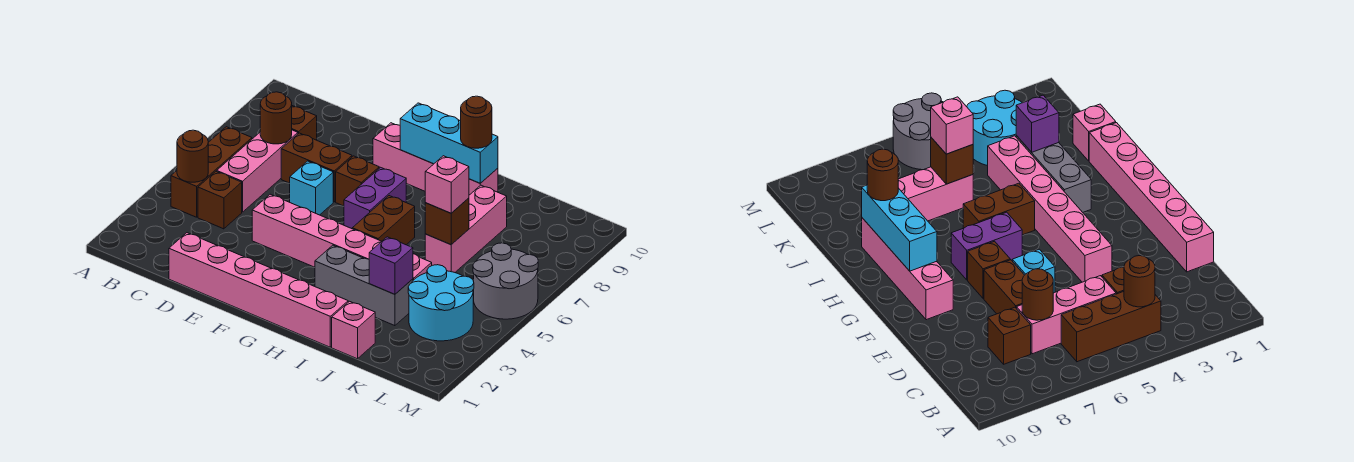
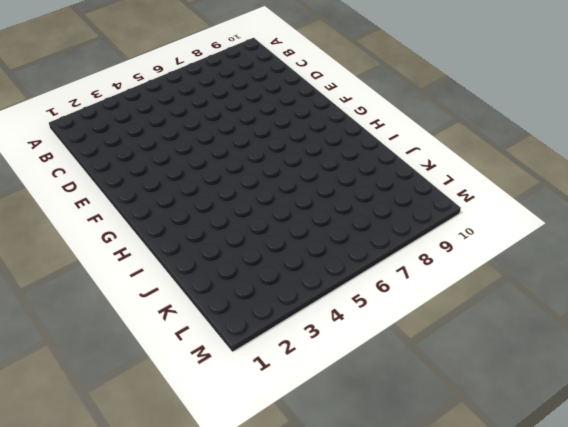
none -> brown brick B4:B6 level 1
none -> brown brick C4 level 1
none -> pink brick C5:C7 level 1

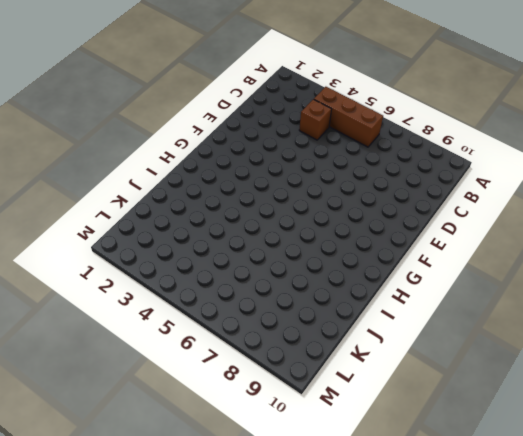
none -> pink brick C5:C7 level 1
none -> brown brick C8 level 1
none -> pink brick D1:I1 level 1

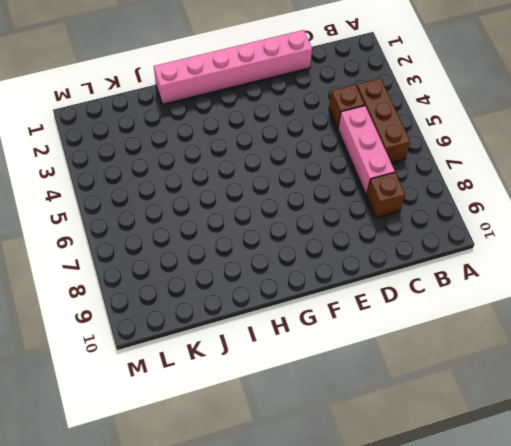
none -> brown brick D7:E7 level 1
none -> pink brick E4:J4 level 1
none -> cyan brick E6 level 1

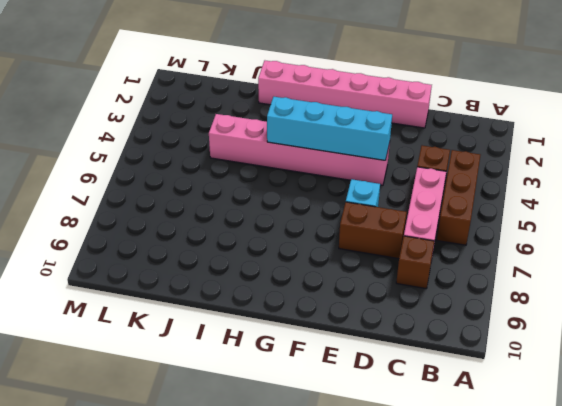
cyan brick E4:H4 level 2 -> none
none -> brown brick F7 level 1
none -> pink brick F9:I9 level 1
none -> purple brick G6:G7 level 1

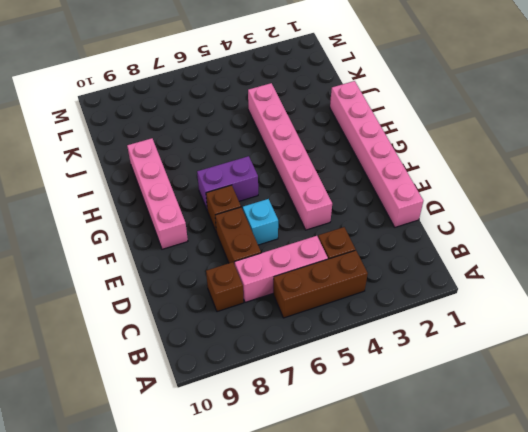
none -> grey brick H3:J3 level 1
none -> brown brick H5:H6 level 1
none -> pink brick J1 level 1

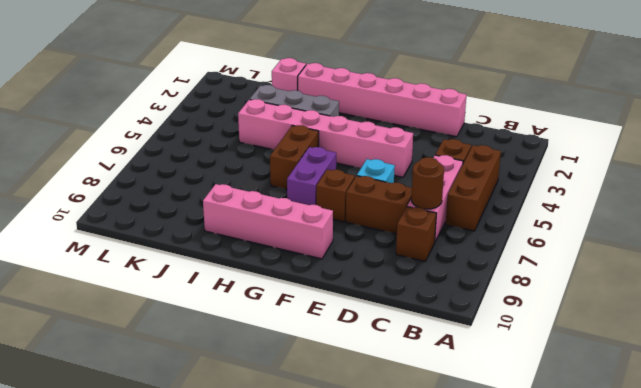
none -> pink brick J6:J8 level 1
none -> cyan round brick K3:L4 level 1
none -> grey round brick L5:M6 level 1

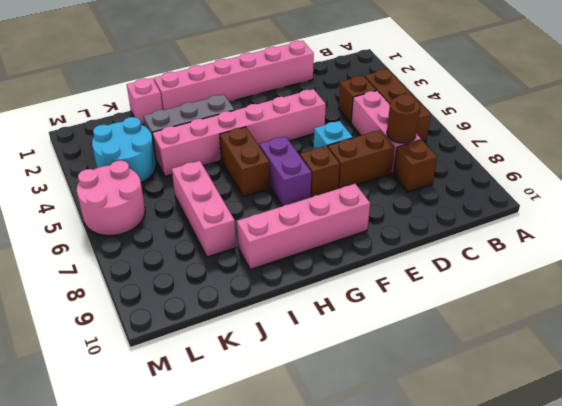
pink round brick L5:M6 level 1 -> grey round brick L5:M6 level 1
none -> brown round brick B4 level 2
none -> cyan brick G9:I9 level 2
none -> purple brick J3 level 2

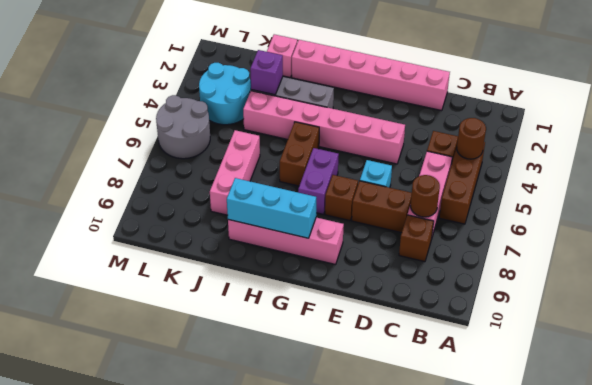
none -> brown brick J6 level 2
none -> brown round brick I9 level 3
none -> pink brick J6 level 3

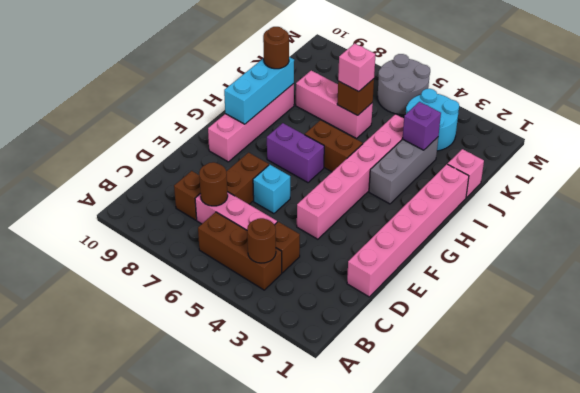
none -> brown brick F7 level 1

